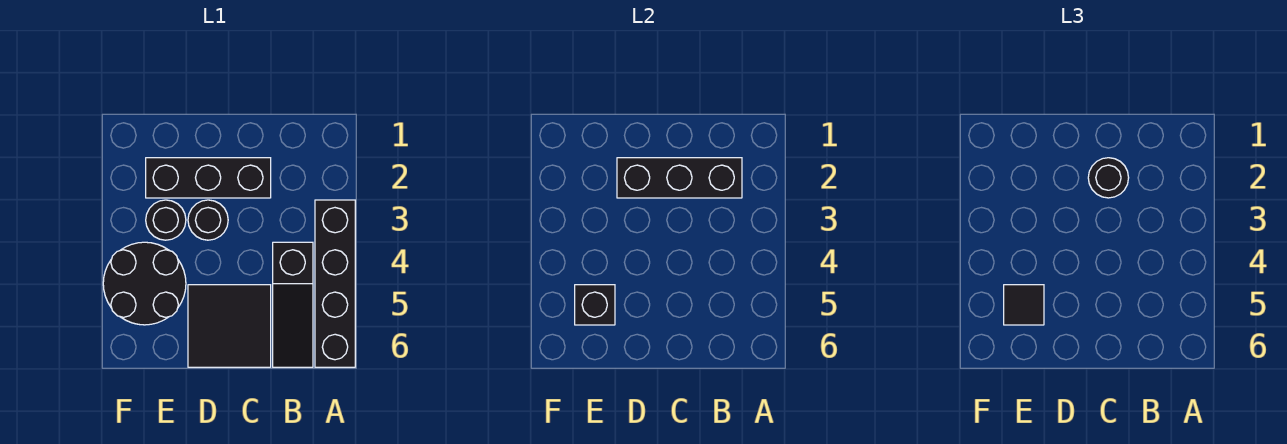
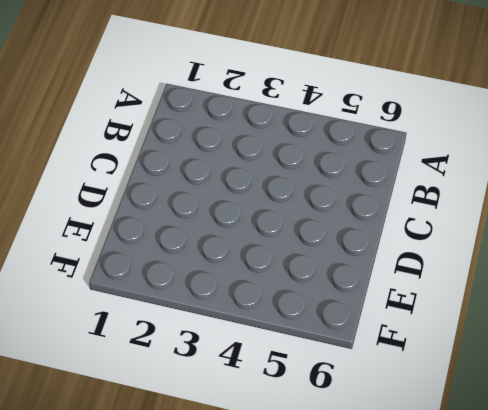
none -> black brick A3:A6 level 1
none -> black slope B4:B6 level 1 top 4

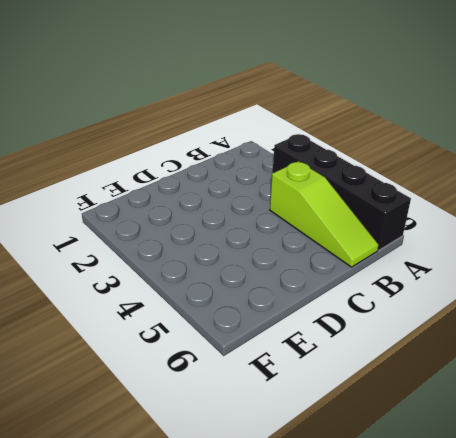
lime slope B4:B6 level 1 top 4 -> black slope B4:B6 level 1 top 4
none -> black brick C2:E2 level 1
none -> black tile C5:D6 level 1

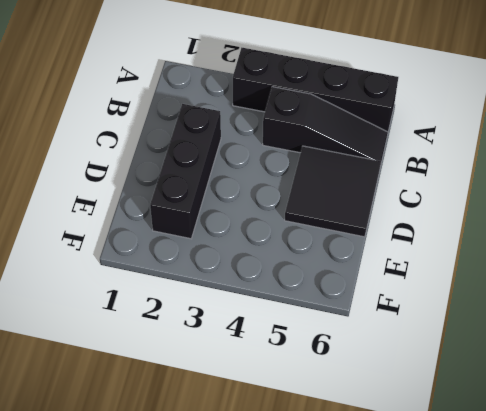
none -> black round brick D3 level 1
none -> black round brick E3 level 1

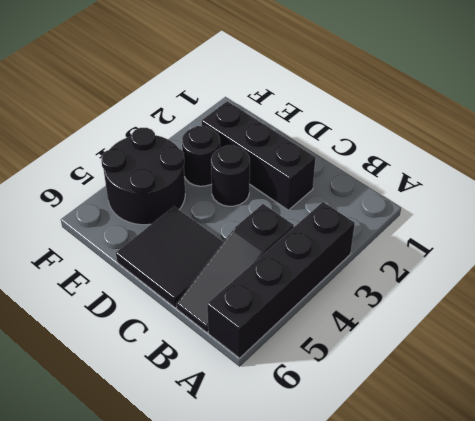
none -> black brick B2:D2 level 2
none -> black brick E5 level 2

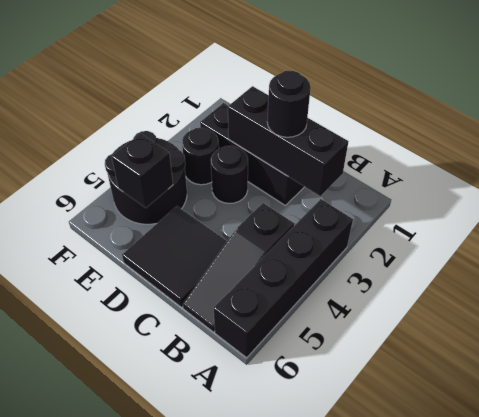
none -> black tile E5 level 3

